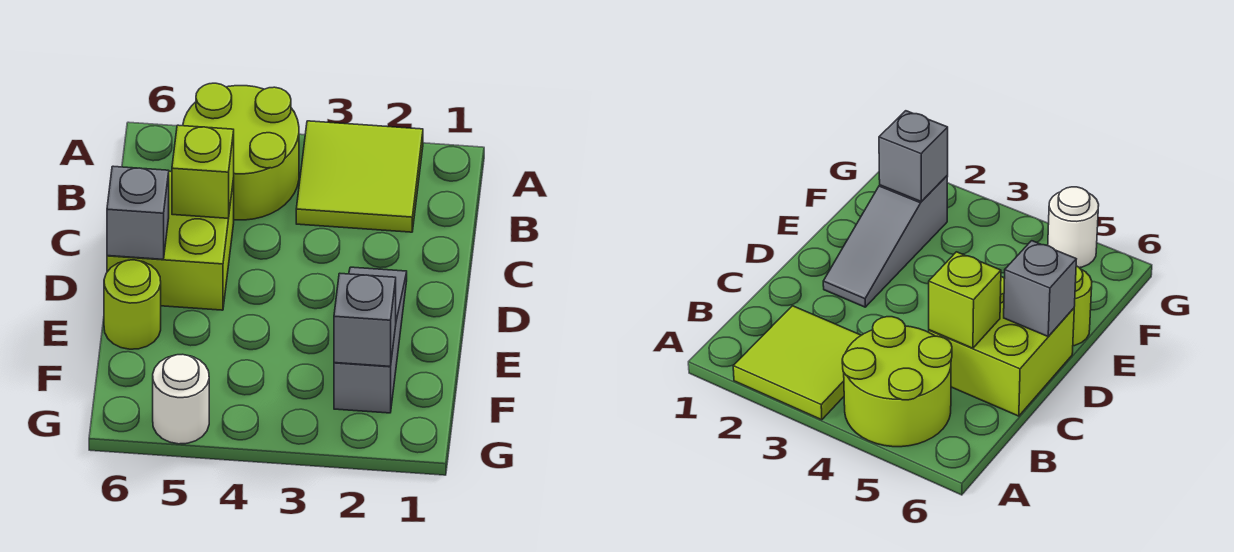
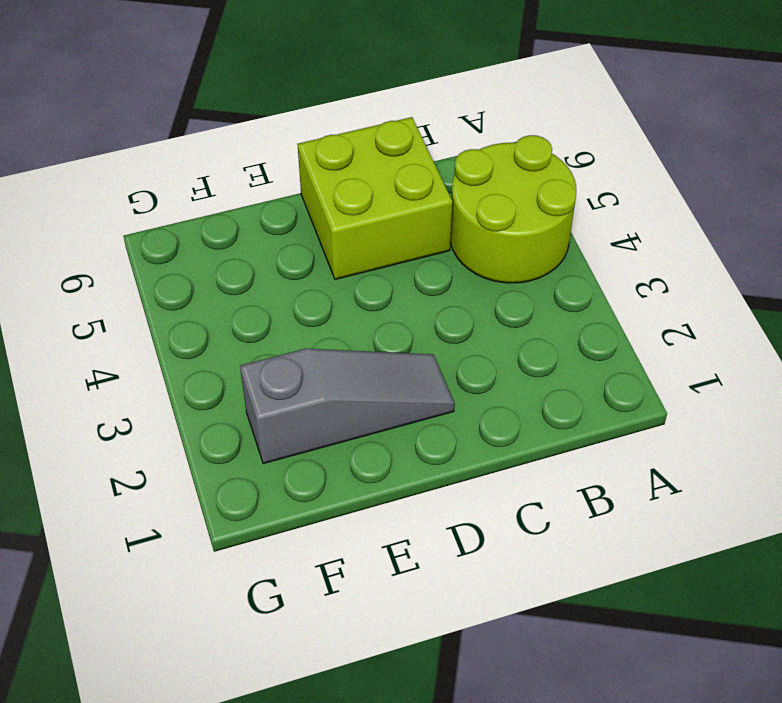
none -> lime tile A2:B3 level 1
none -> lime round brick E6 level 1

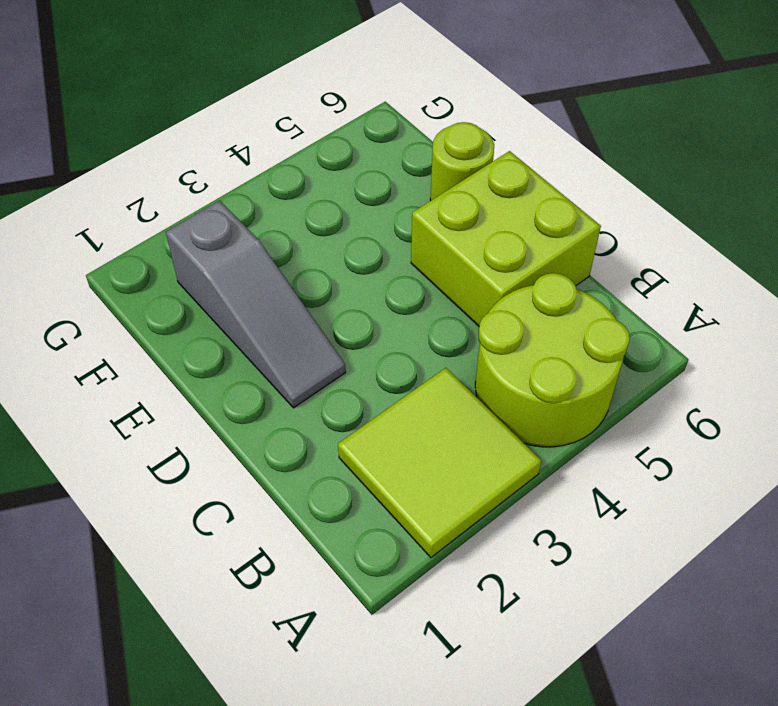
none -> white round brick G5 level 1
none -> lime brick C5 level 2

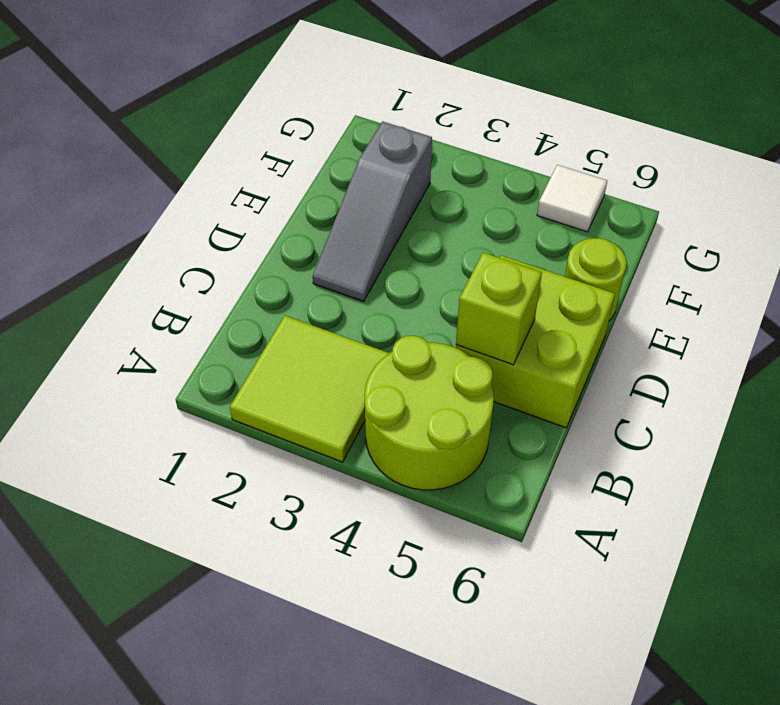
white tile G5 level 1 -> white round brick G5 level 1
none -> grey brick D6 level 2
none -> grey brick F2 level 2

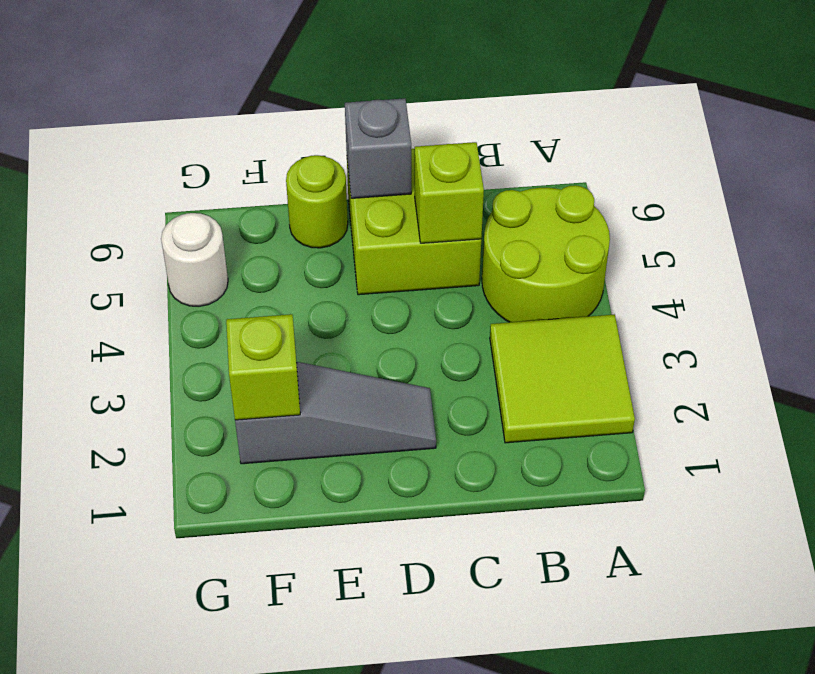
lime brick F2 level 2 -> grey brick F2 level 2

